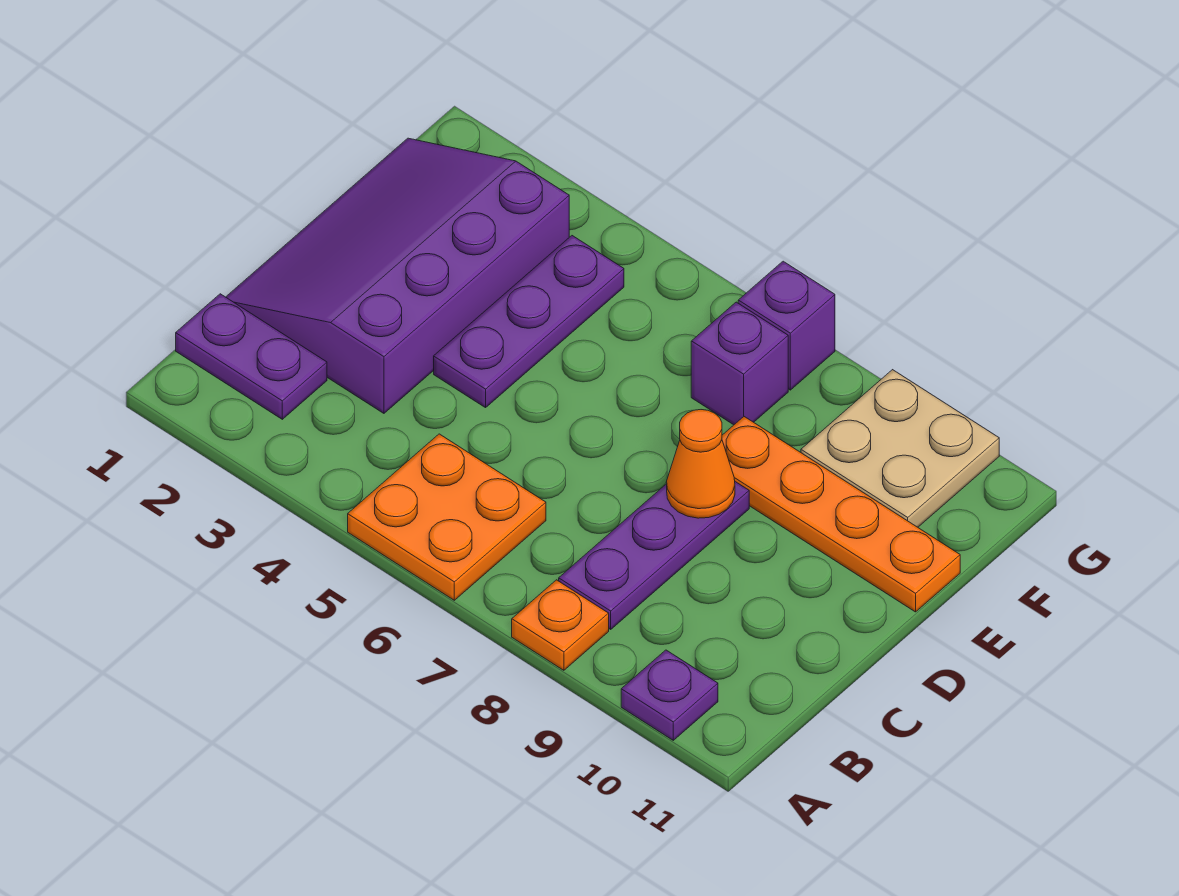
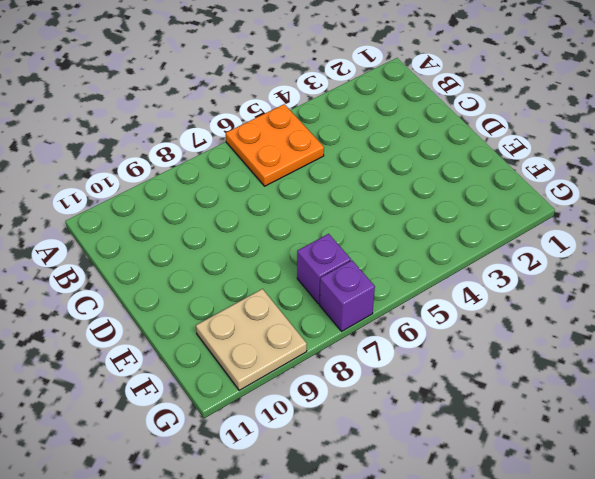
none -> orange plate A8 level 1
none -> purple plate A10 level 1
none -> purple plate B1:B2 level 1

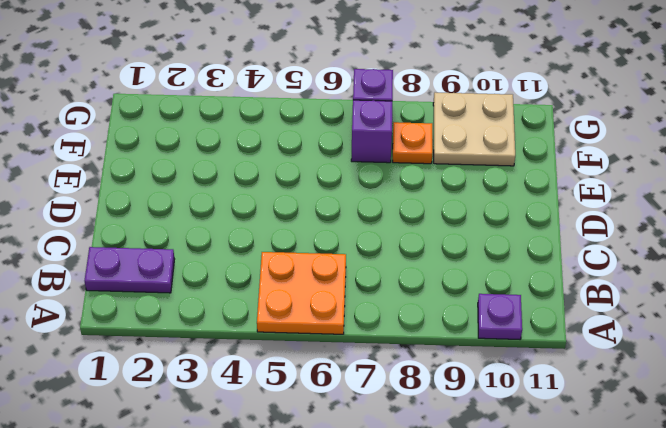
orange plate F8 level 1 -> orange plate A8 level 1
none -> purple plate B8:D8 level 1
none -> purple slope C1:F3 level 1 top 3
none -> purple plate D4:F4 level 1

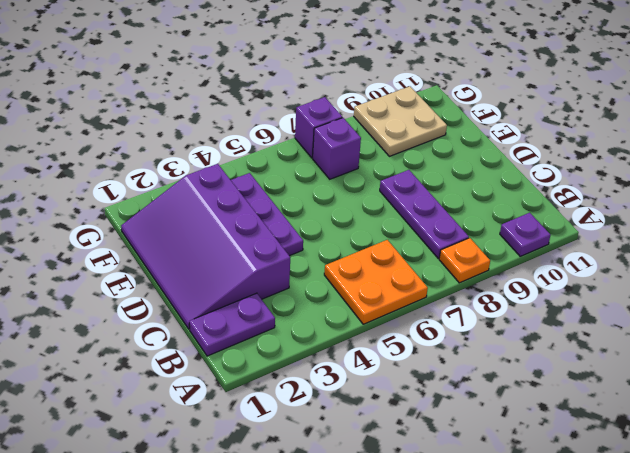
none -> orange plate E8:E11 level 1
none -> orange cone D8 level 2

